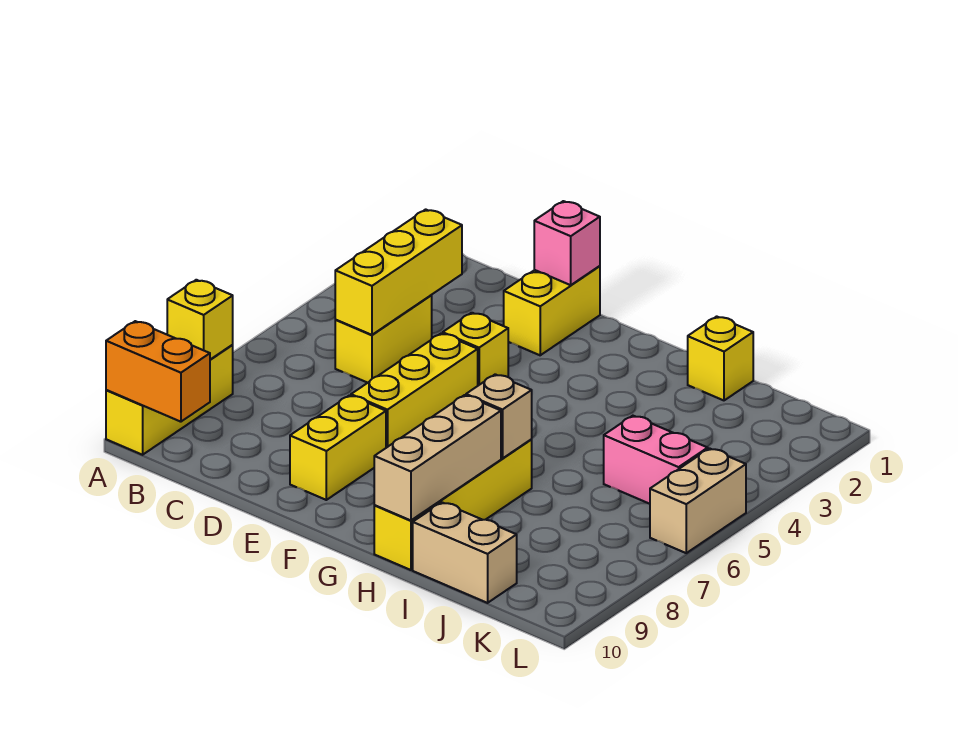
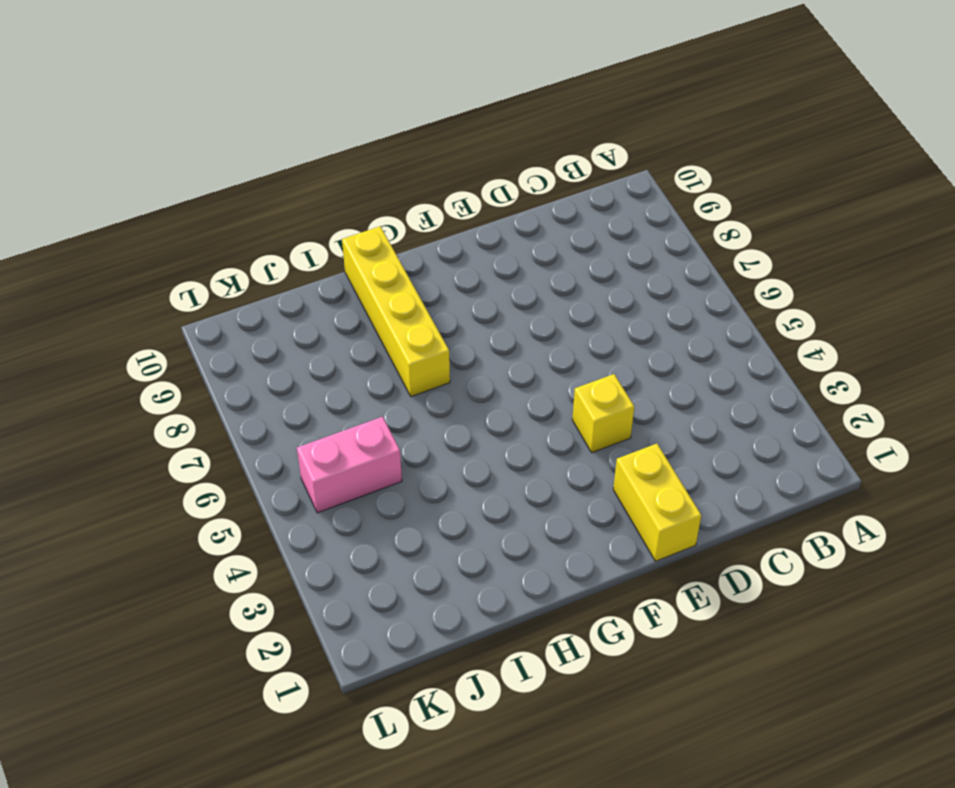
none -> yellow brick A8:A10 level 1
none -> yellow brick C4:C5 level 1
none -> yellow brick E5:E7 level 1

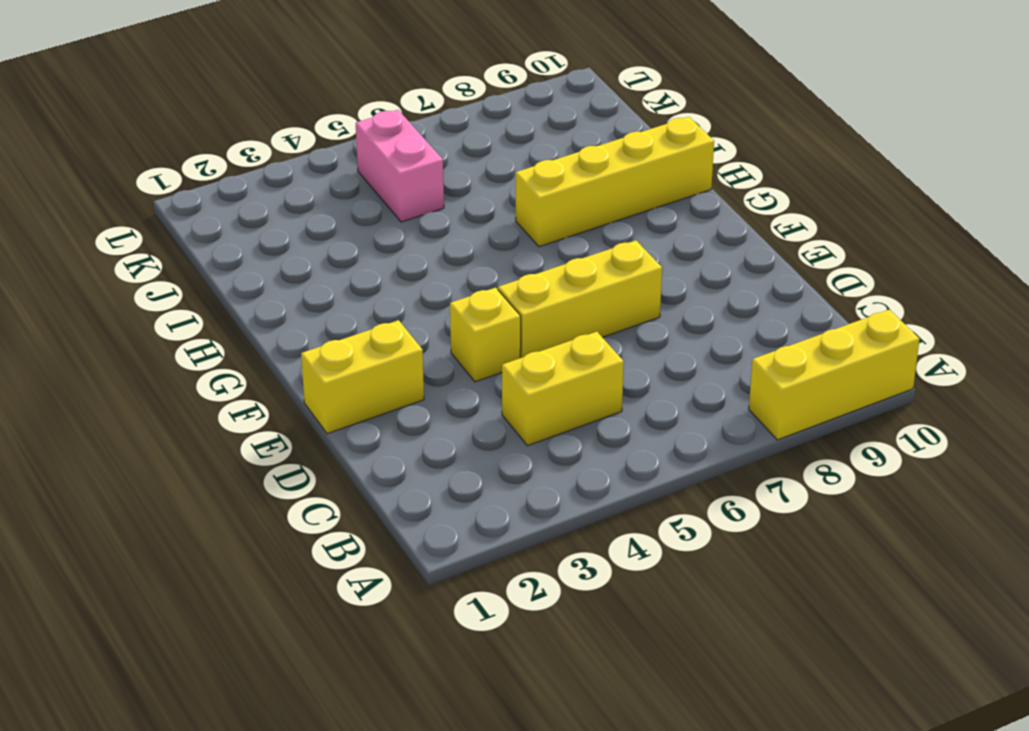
none -> yellow brick E8:E9 level 1
none -> yellow brick I1 level 1
none -> tan brick I10:J10 level 1

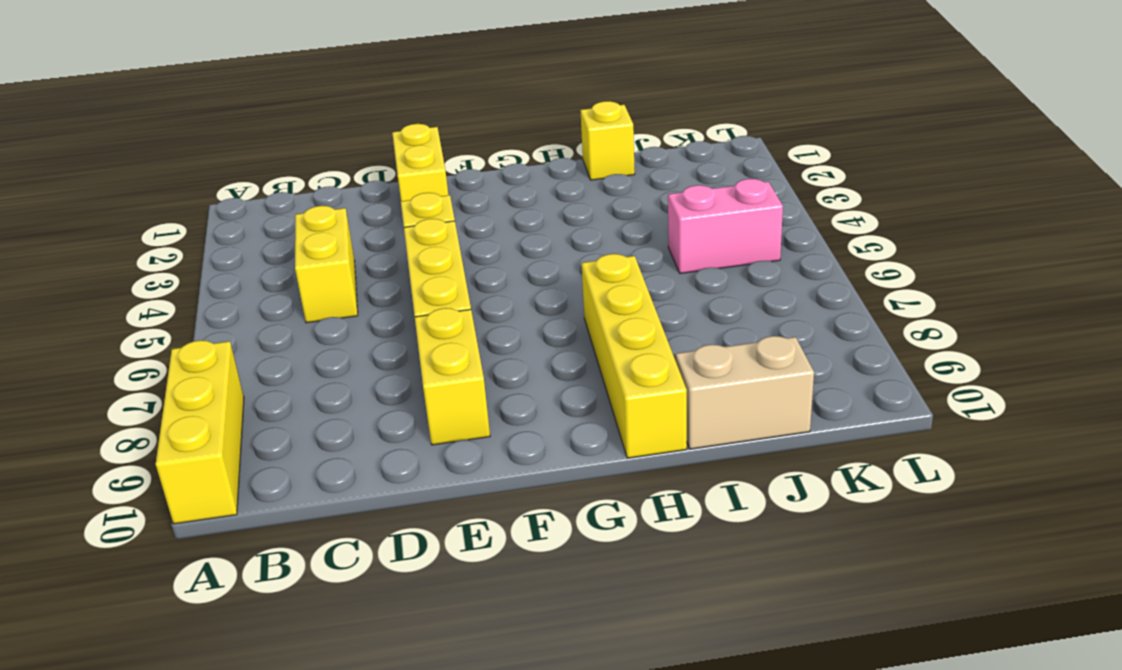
none -> tan brick L5:L6 level 1
none -> yellow brick A8 level 2
none -> orange brick A10:B10 level 2

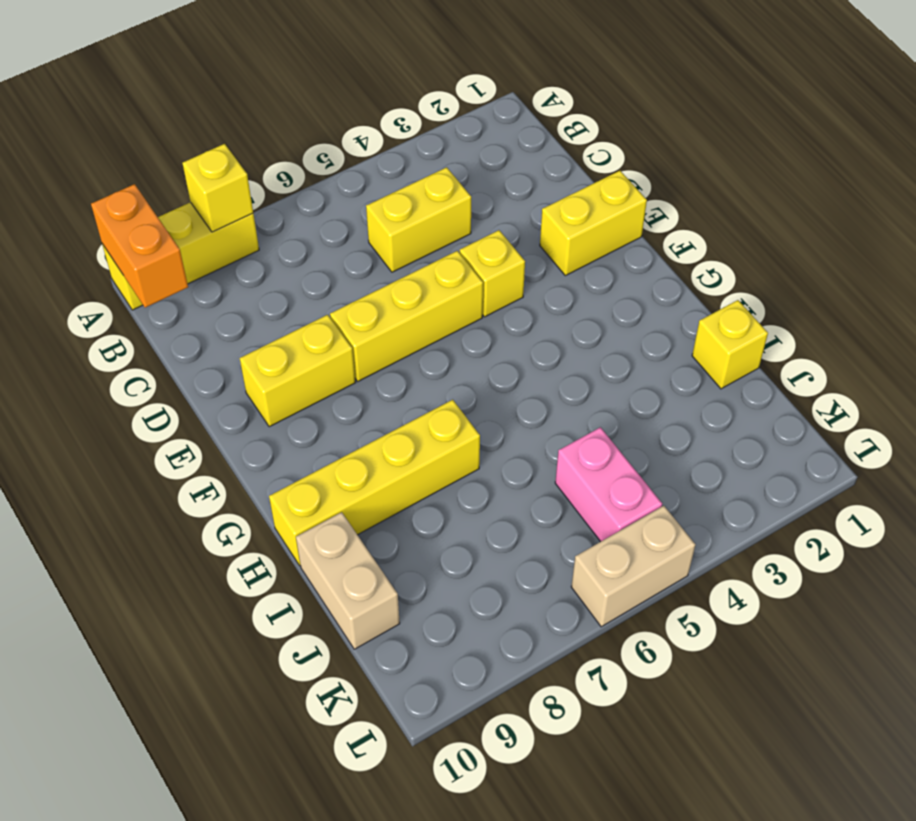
none -> yellow brick C3:C5 level 2
none -> pink brick E1 level 2
none -> tan brick H7 level 2

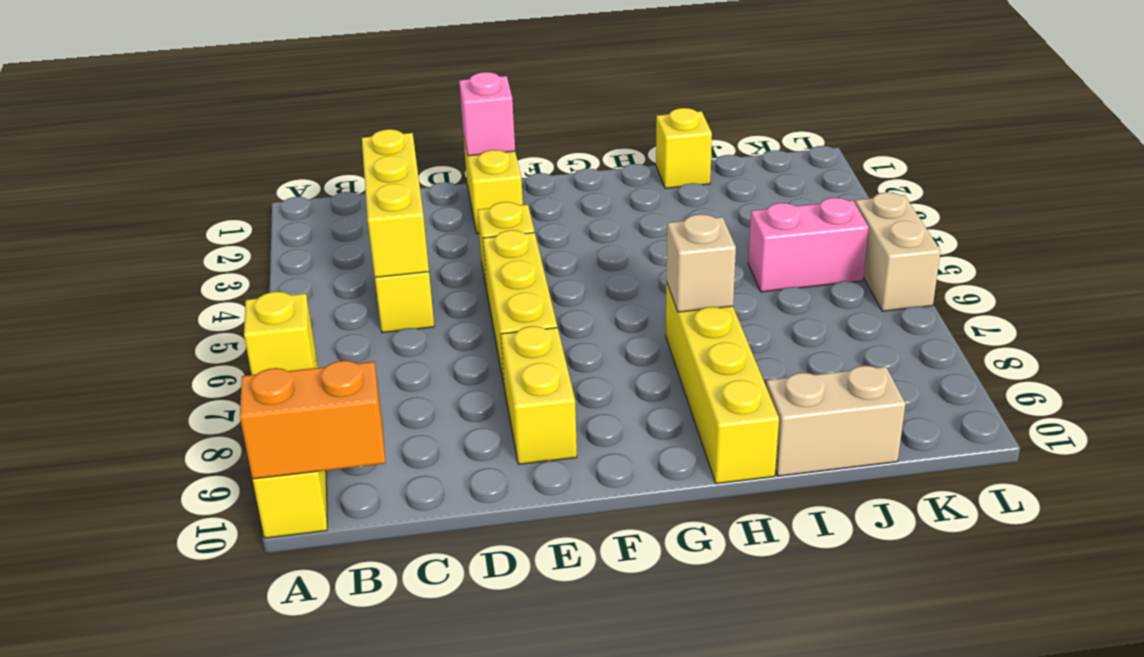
none -> tan brick H8:H10 level 2

